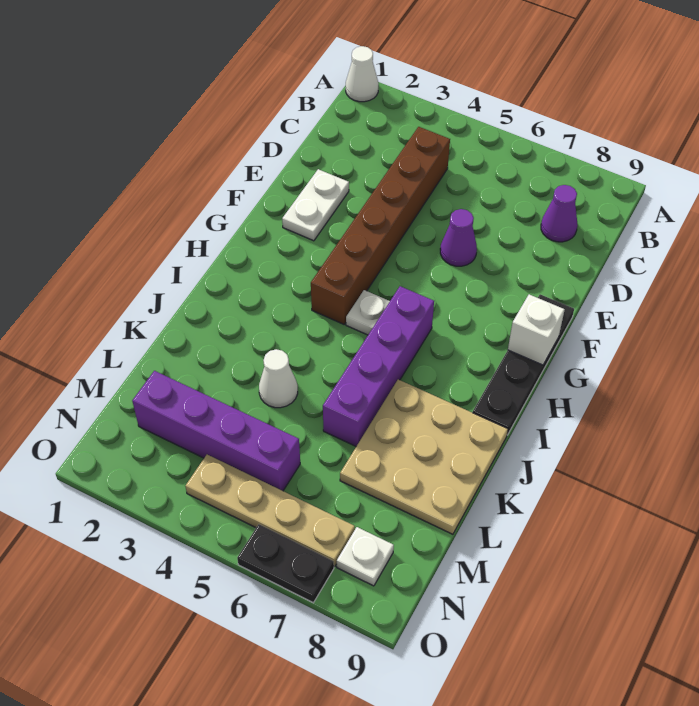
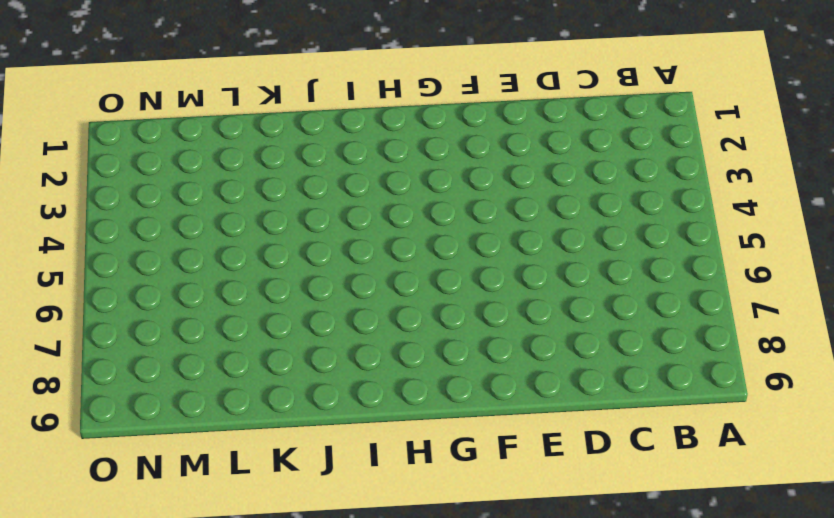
none -> white cone A1 level 1
none -> brown brick C4:H4 level 1
none -> purple cone C8 level 1

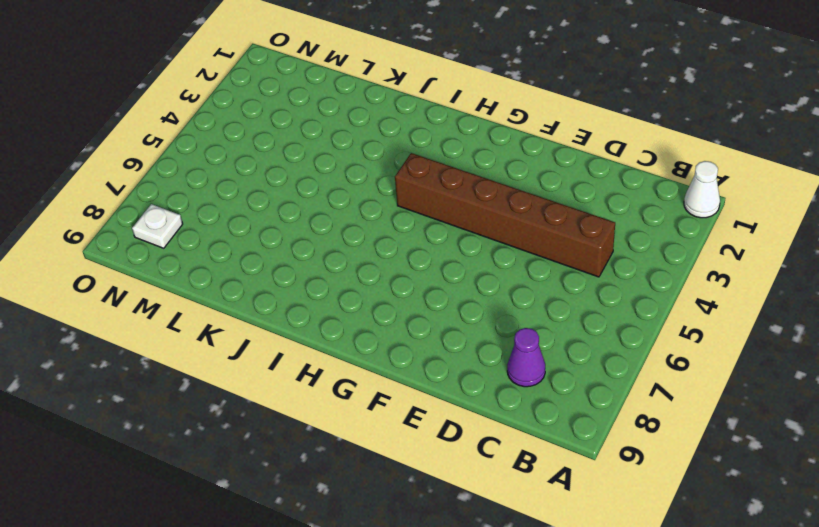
none -> white plate E2:F2 level 1
none -> purple cone E6 level 1
none -> black plate F9:I9 level 1

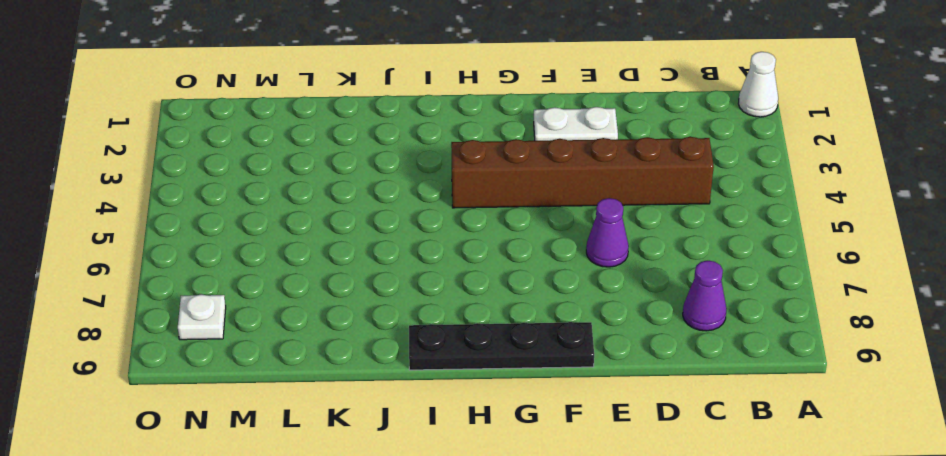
none -> white plate H5 level 1
none -> purple brick H6:K6 level 1
none -> tan plate J7:L9 level 1

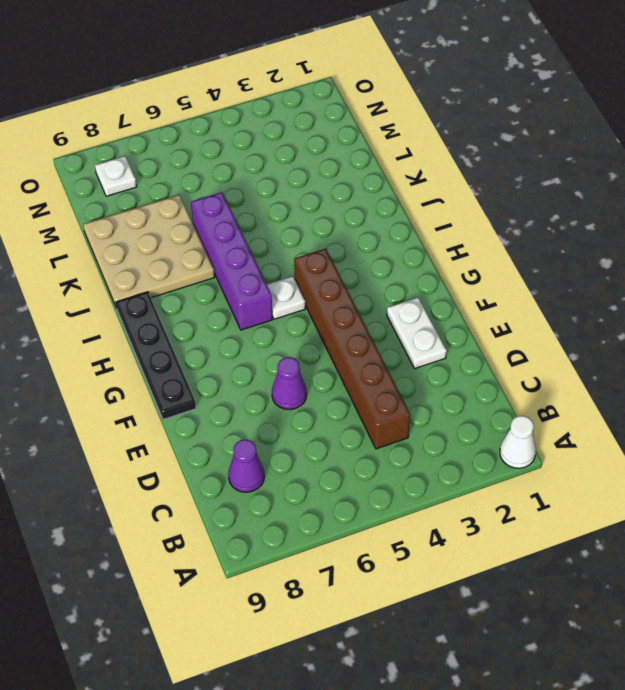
none -> white cone K4 level 1
none -> purple brick M2:M5 level 1
none -> tan plate N4:N7 level 1

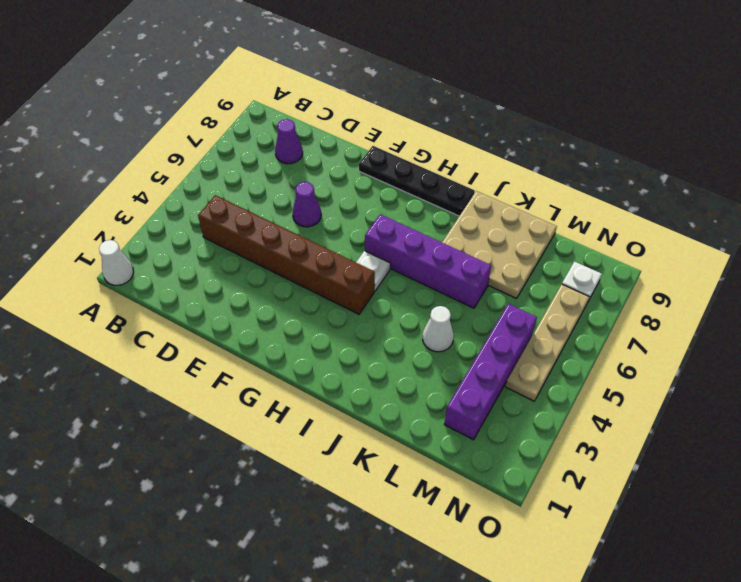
none -> white plate E2:F2 level 1
none -> black plate O6:O7 level 1
none -> white brick G9 level 2

